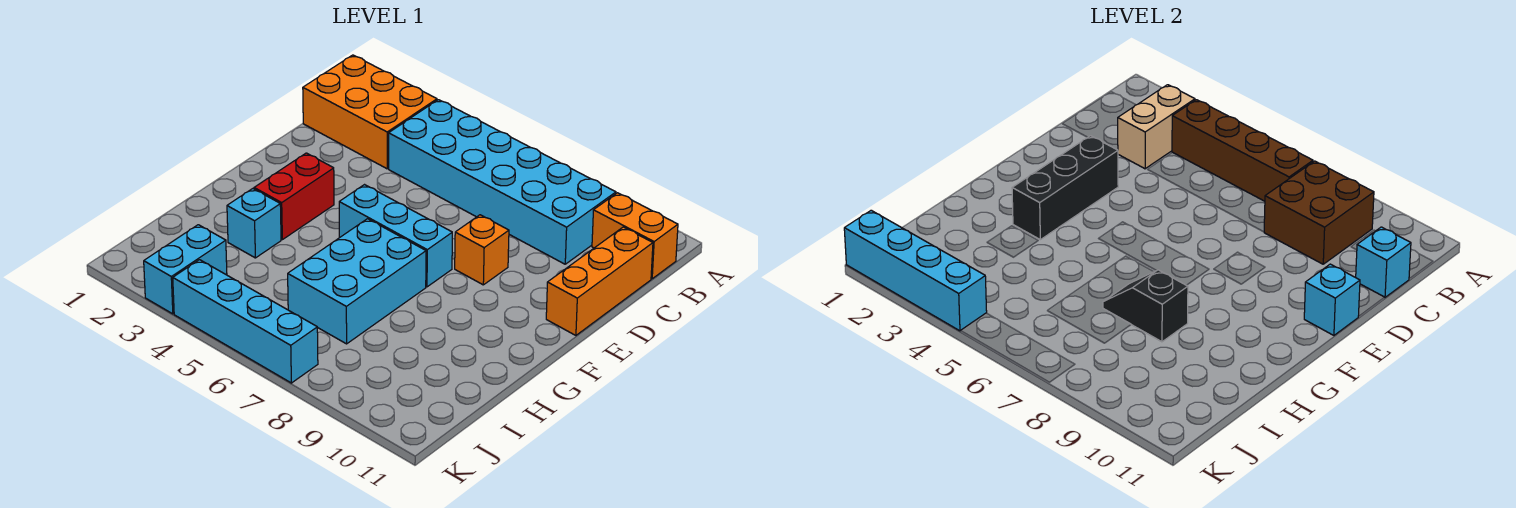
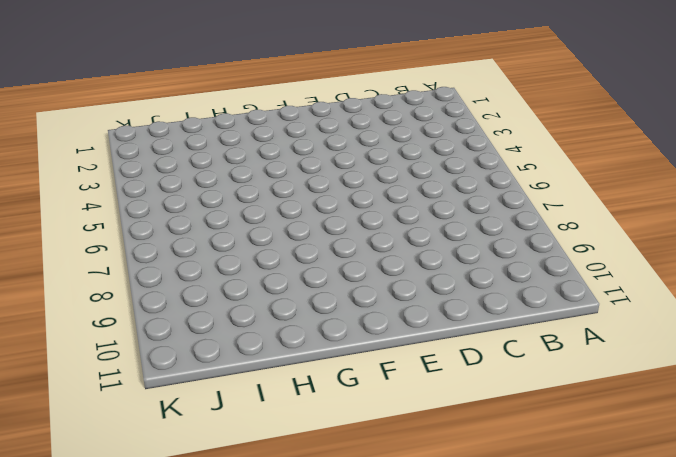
none -> orange brick B1:C3 level 1
none -> cyan brick B4:C9 level 1
none -> orange brick B10:B11 level 1

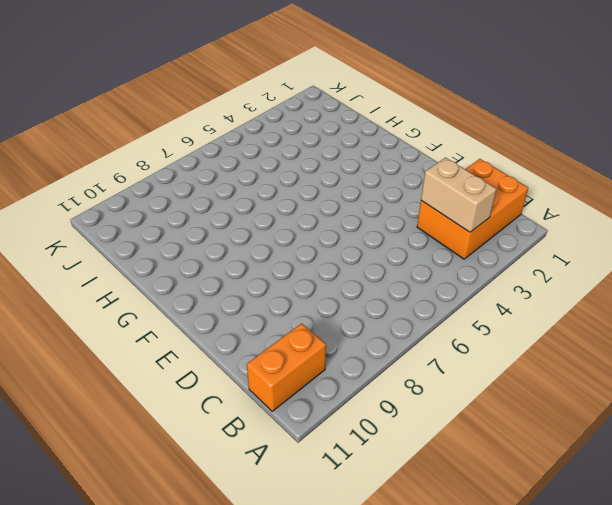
none -> cyan brick B4:C9 level 1
none -> orange brick C11:E11 level 1
none -> orange brick E8 level 1

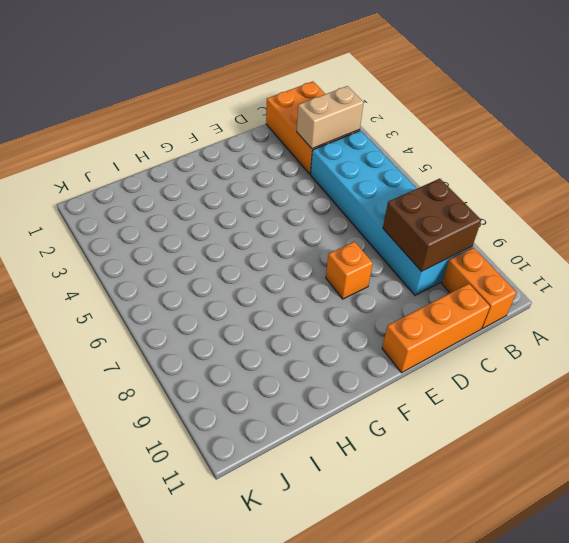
none -> red brick F3:G3 level 1
none -> cyan brick F5:F7 level 1
none -> cyan brick G6:I7 level 1

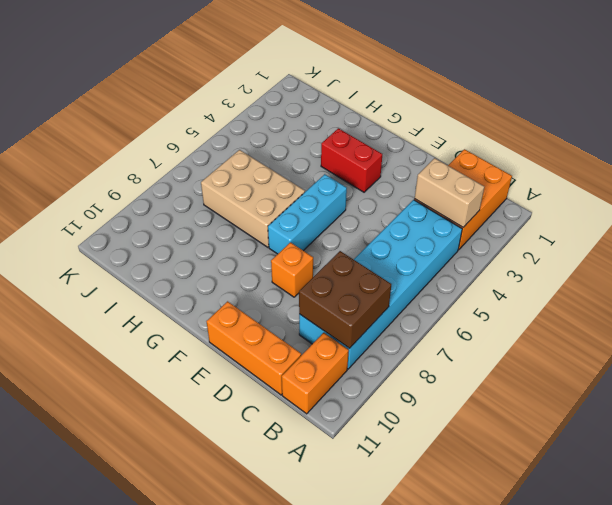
tan brick G6:I7 level 1 -> cyan brick G6:I7 level 1
none -> cyan brick H3 level 1
none -> cyan brick J3:K3 level 1
none -> cyan brick K4:K7 level 1

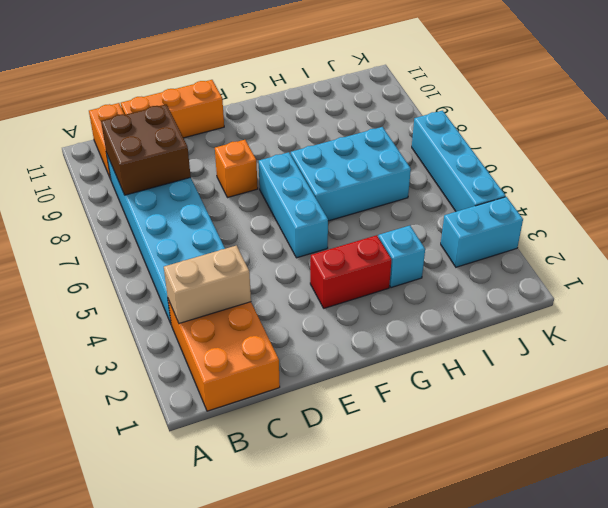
none -> brown brick B4:B7 level 2
none -> cyan brick C11 level 2
none -> black brick E3:G3 level 2

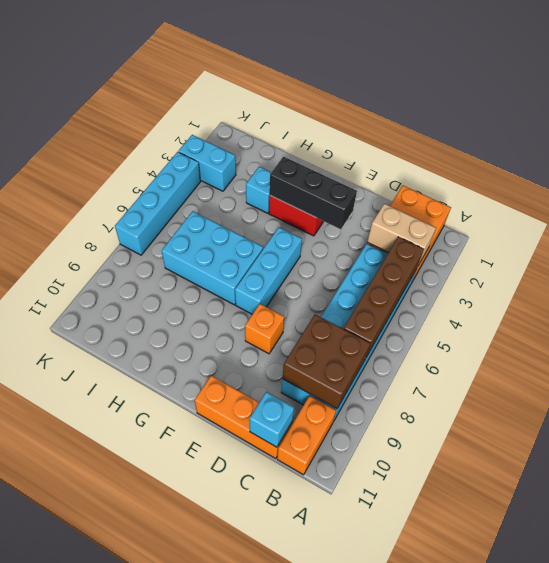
none -> cyan brick E11 level 2
none -> black slope H7:H8 level 2 top 8
none -> cyan brick K1:K4 level 2

